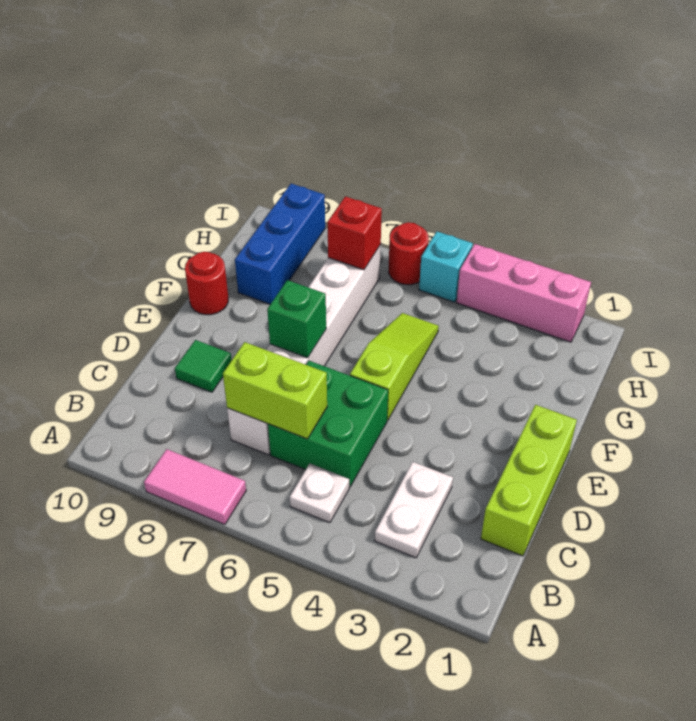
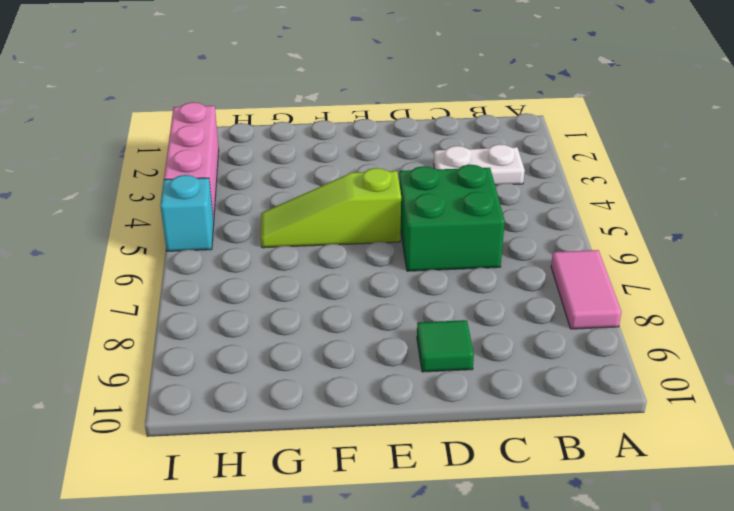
none -> white plate B5 level 1
none -> lime brick C1:E1 level 1
none -> white brick C7:H7 level 1

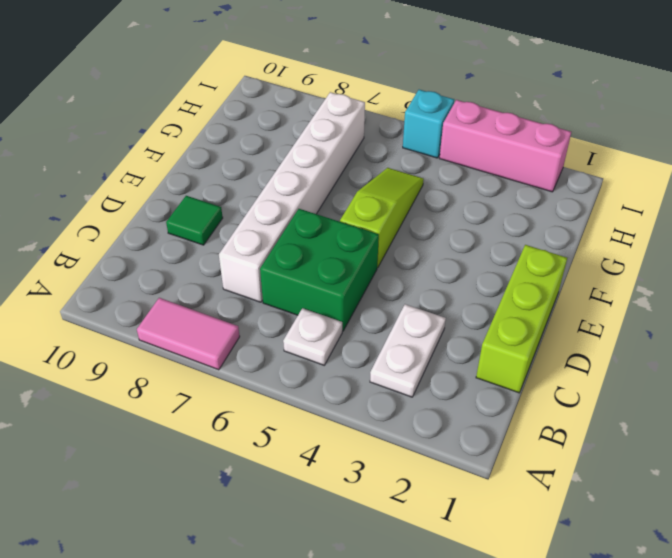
none -> red round brick F10 level 1
none -> blue brick G9:I9 level 1
none -> red round brick I6 level 1

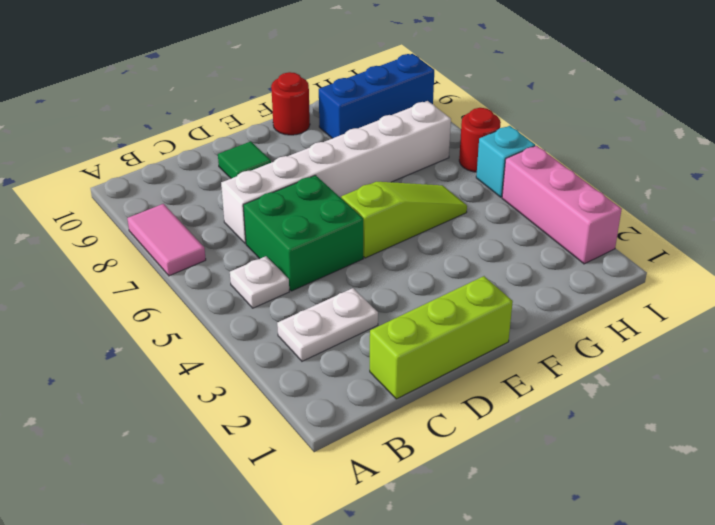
none -> lime brick C6:C7 level 2
none -> green brick E7 level 2
none -> red brick H7 level 2

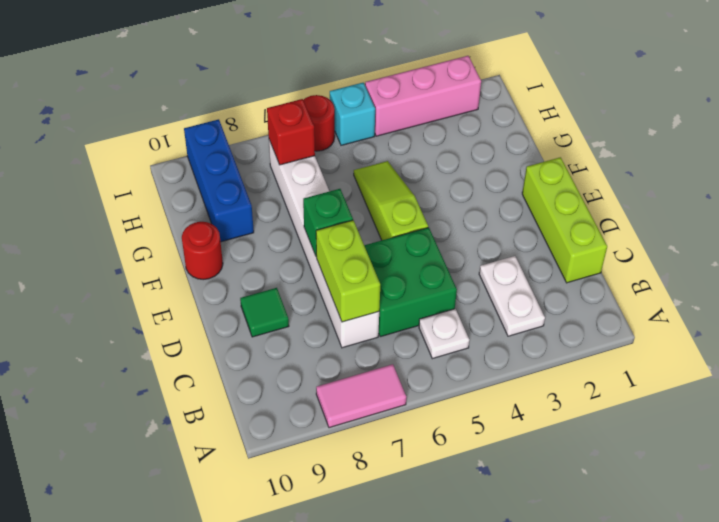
lime brick C7:D7 level 2 -> lime brick C6:C7 level 2

